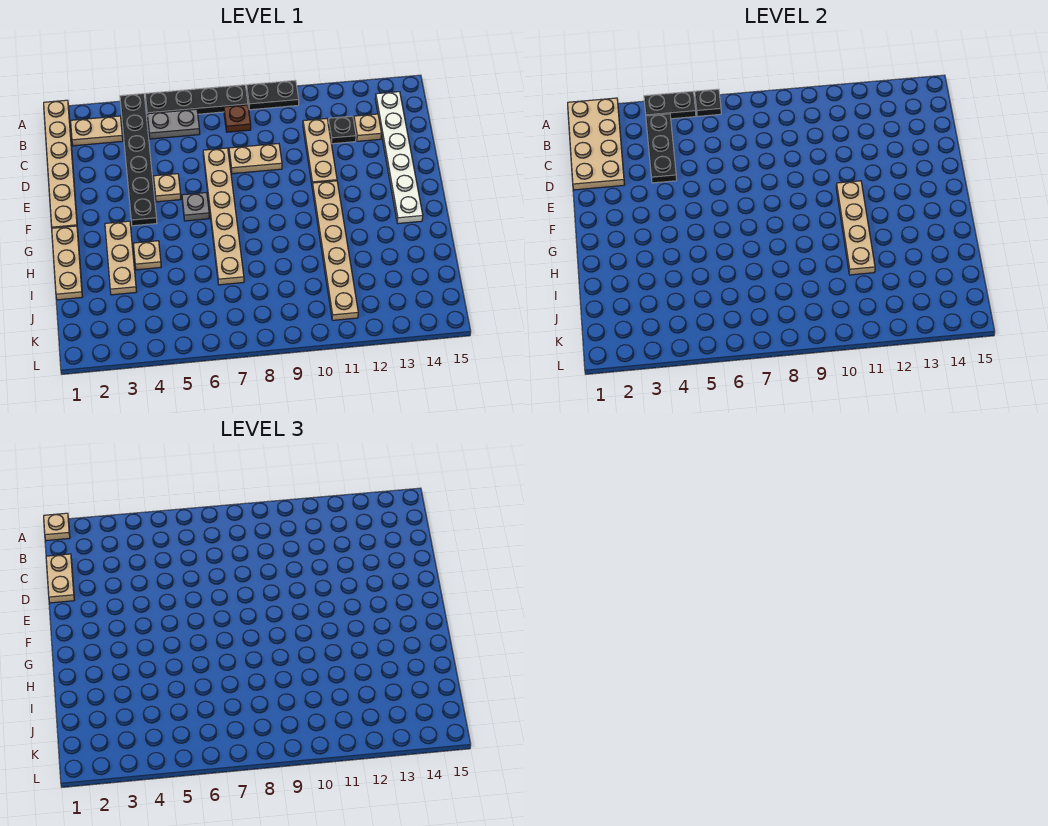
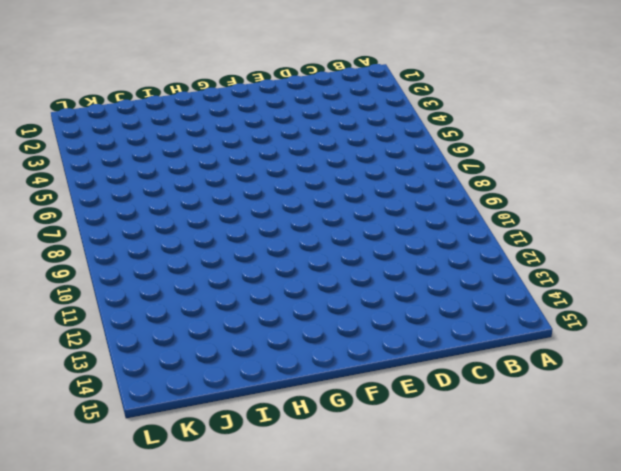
none -> tan plate A1:F1 level 1
none -> black plate A4:F4 level 1
none -> black plate A5:A8 level 1

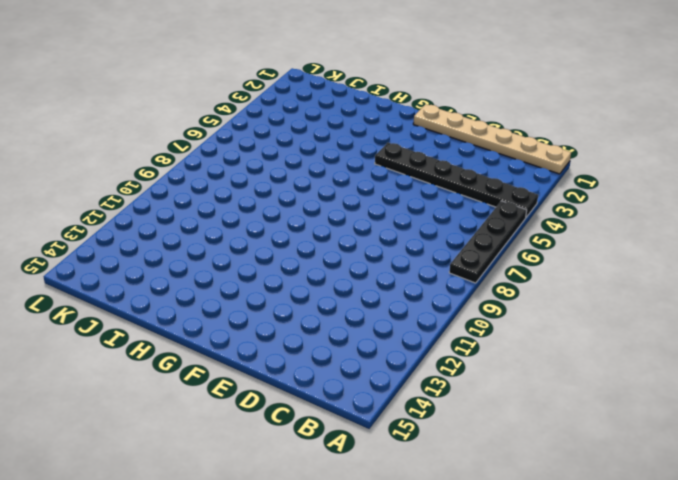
none -> black plate A9:A10 level 1
none -> tan plate B2:B3 level 1
none -> grey plate B5:B6 level 1

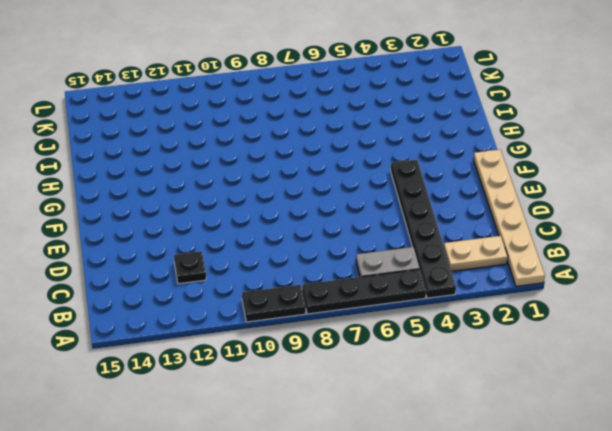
none -> brown plate B8 level 1
none -> white plate B14:G14 level 1
none -> tan plate C11:E11 level 1

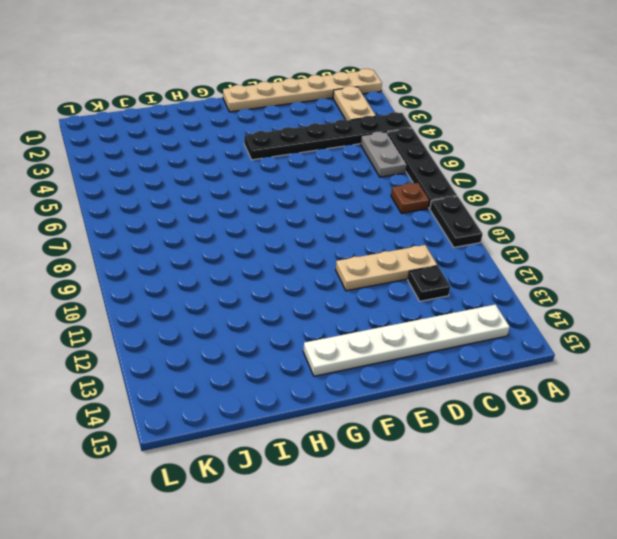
none -> tan plate C13 level 1
none -> tan plate D7:I7 level 1
none -> tan plate D8:D9 level 1

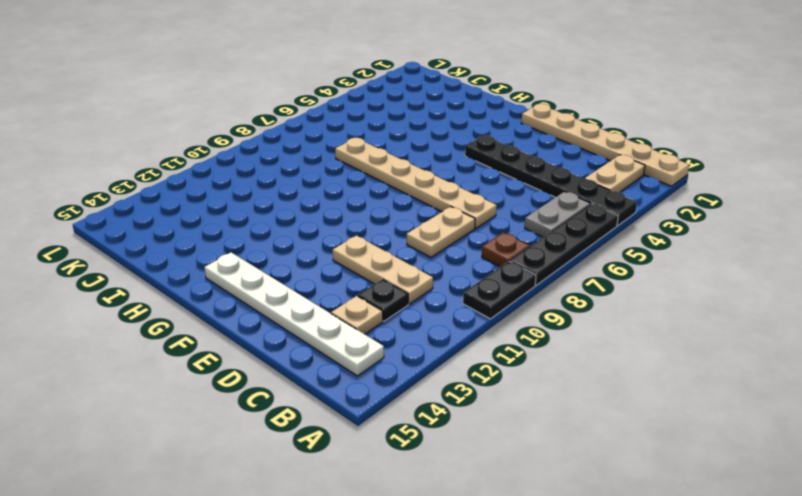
none -> tan plate E5 level 1
none -> grey plate F6 level 1
none -> tan plate F11:K11 level 1

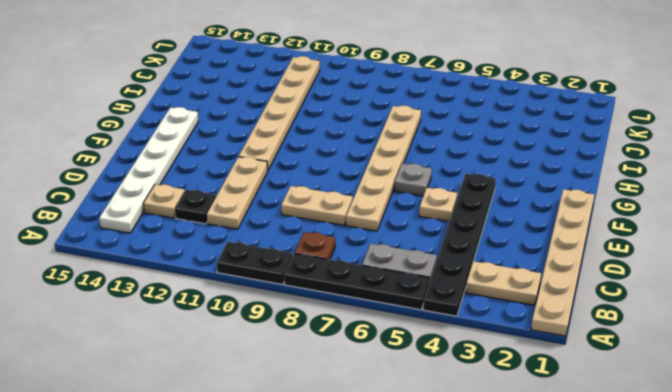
none -> tan plate G1:I1 level 1
none -> tan plate G3:I3 level 1
none -> tan plate H4 level 1

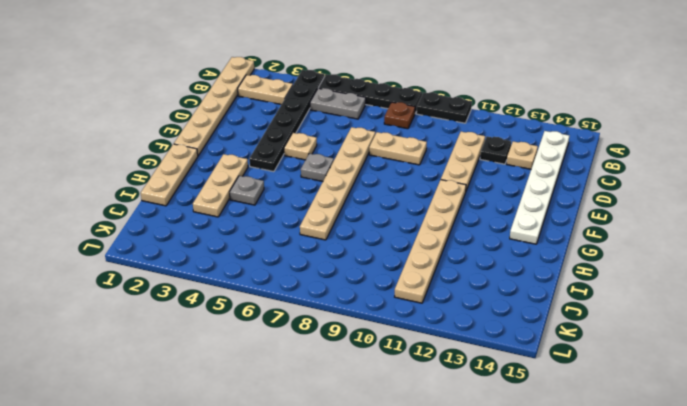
grey plate H4 level 1 -> tan plate H4 level 1
none -> tan plate A1:D2 level 2
none -> black plate A4:A5 level 2
none -> black plate A6 level 2

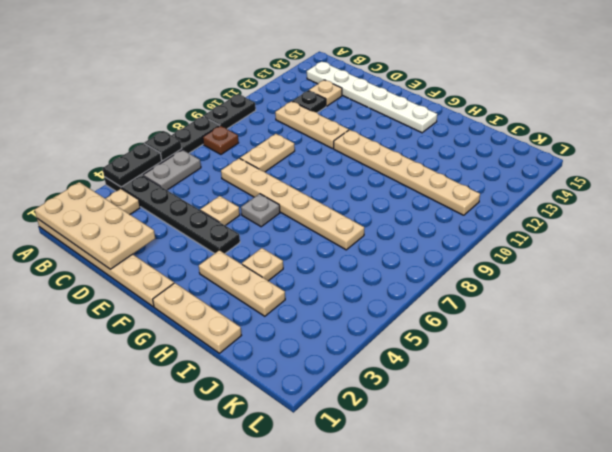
none -> black plate B4:D4 level 2
none -> tan plate F11:I11 level 2
none -> tan plate A1 level 3

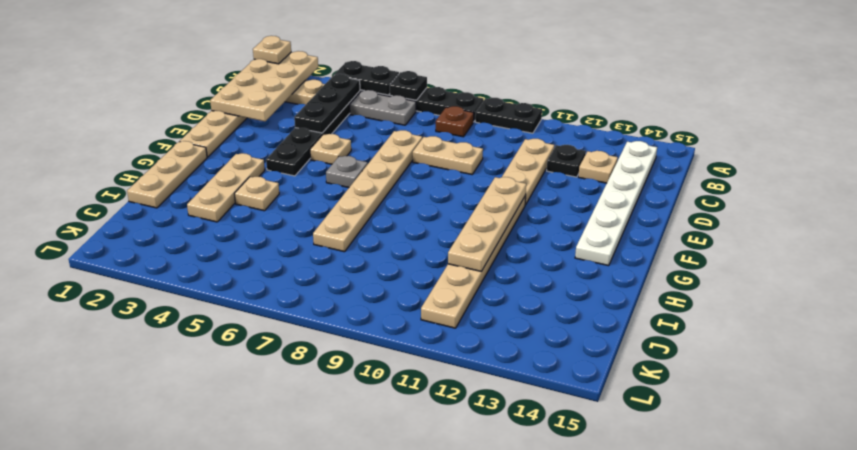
none -> tan plate C1:D1 level 3

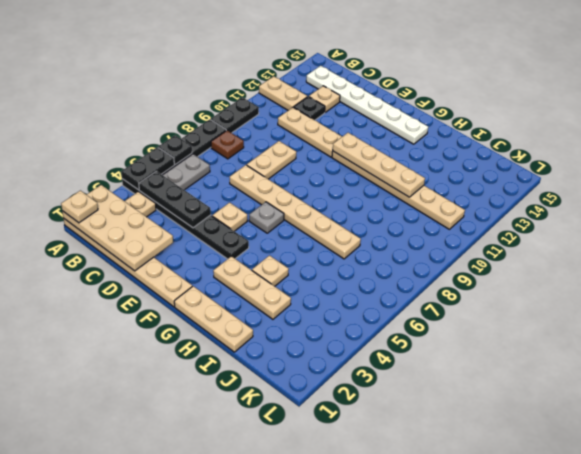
tan plate A12:B12 level 1 -> tan plate C1:D1 level 3

